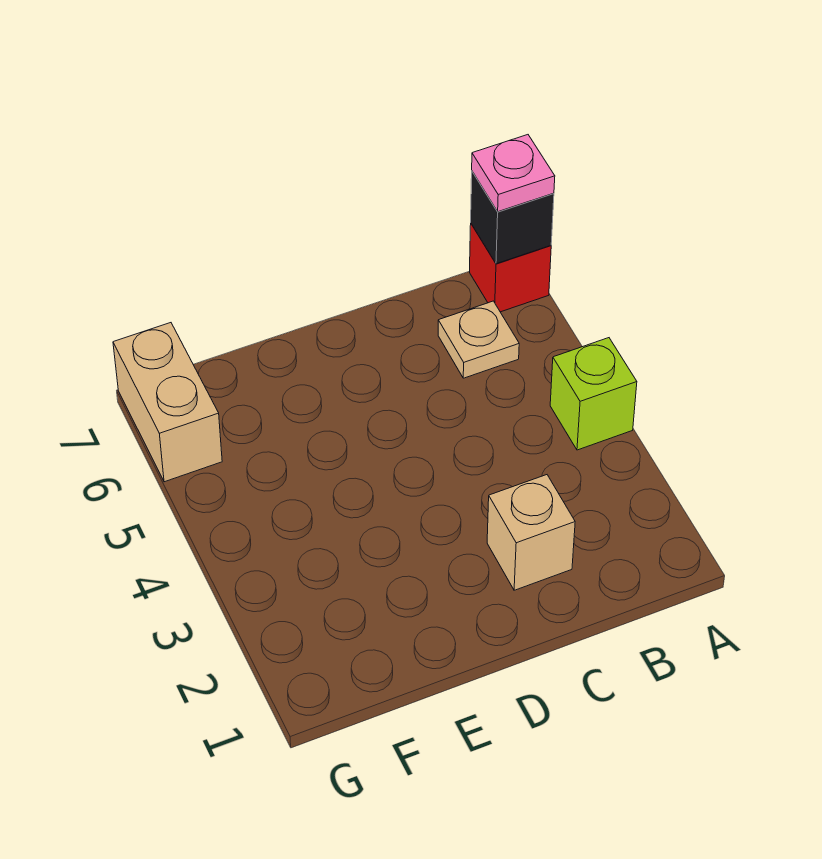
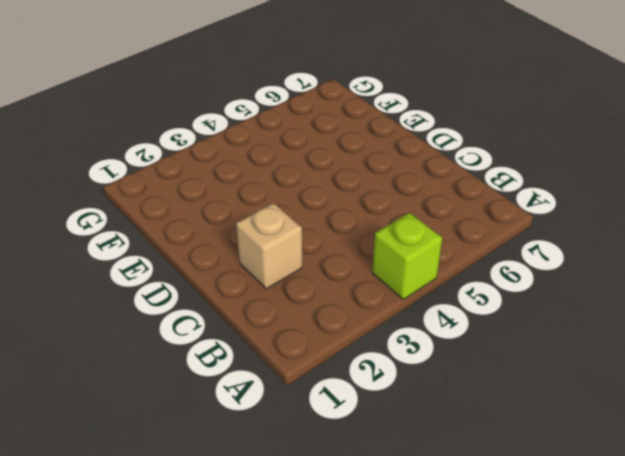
none -> red brick A7 level 1
none -> tan plate B6 level 1

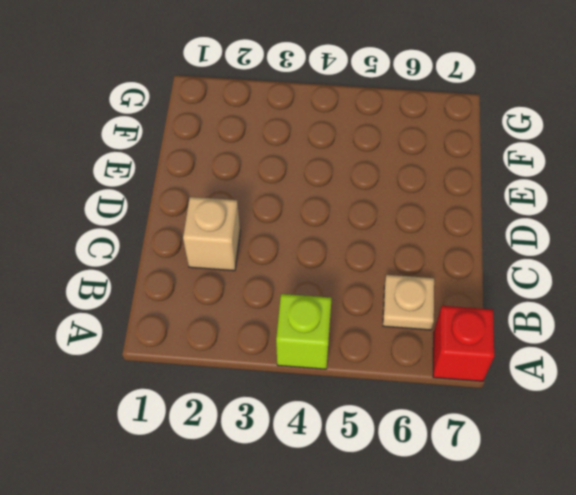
none -> tan brick G6:G7 level 1
none -> black brick A7 level 2

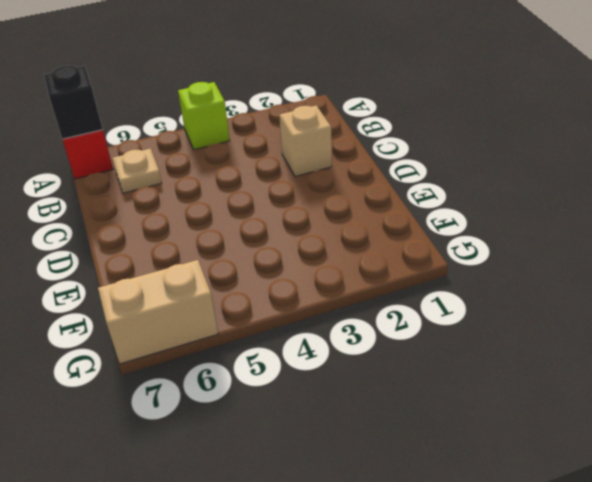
none -> pink plate A7 level 3

